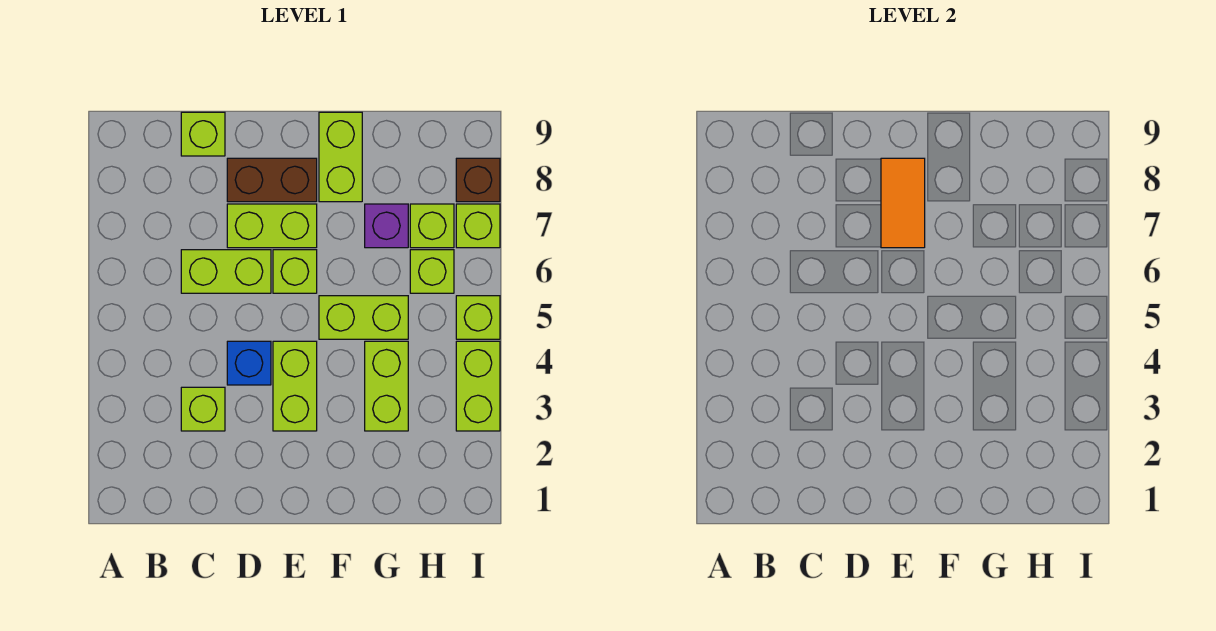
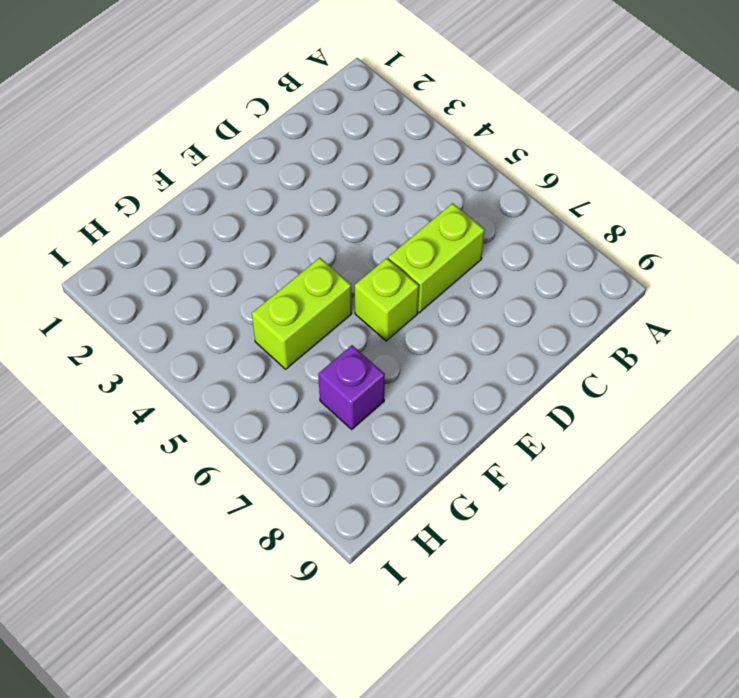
none -> lime brick C3 level 1
none -> lime brick C9 level 1
none -> blue brick D4 level 1

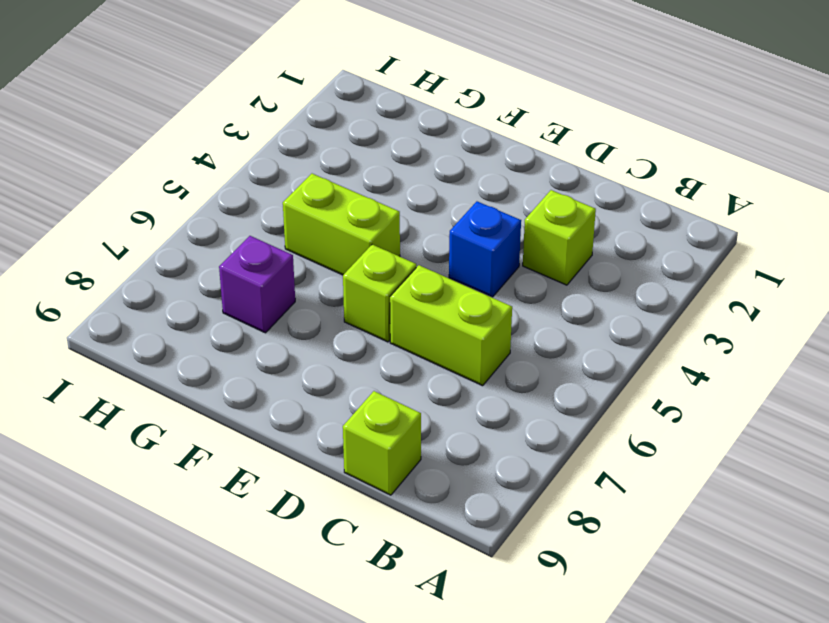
none -> lime brick D7:E7 level 1
none -> brown brick D8:E8 level 1
none -> lime brick E3:E4 level 1

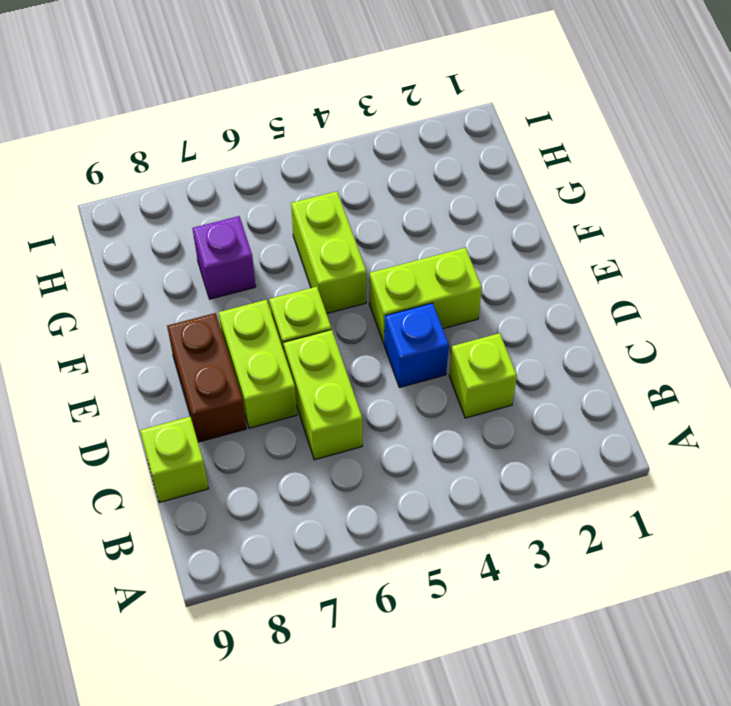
none -> lime brick F8:F9 level 1
none -> lime brick G3:G4 level 1
none -> lime brick H6 level 1

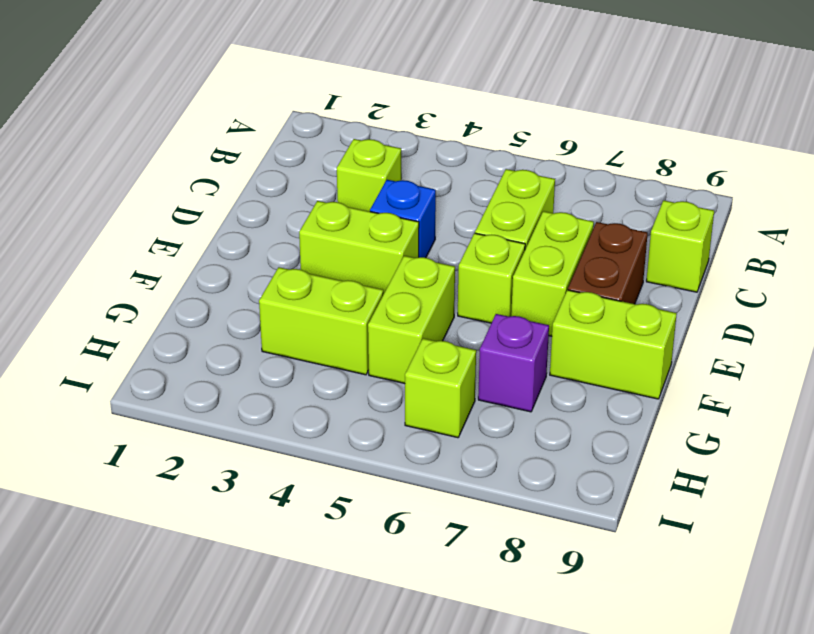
none -> lime brick H7 level 1
none -> lime brick I3:I4 level 1
none -> lime brick I5 level 1

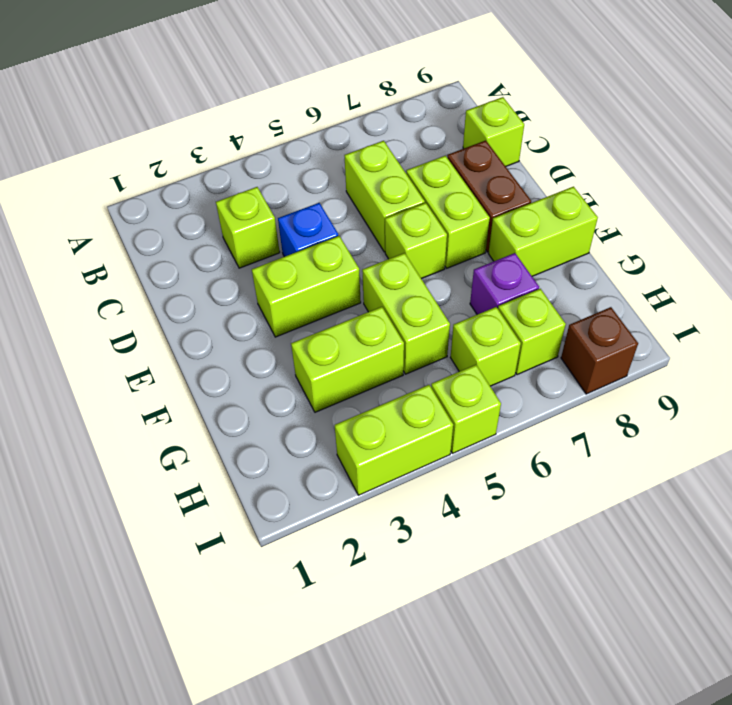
none -> lime brick I7 level 1
none -> orange tile E7:E8 level 2

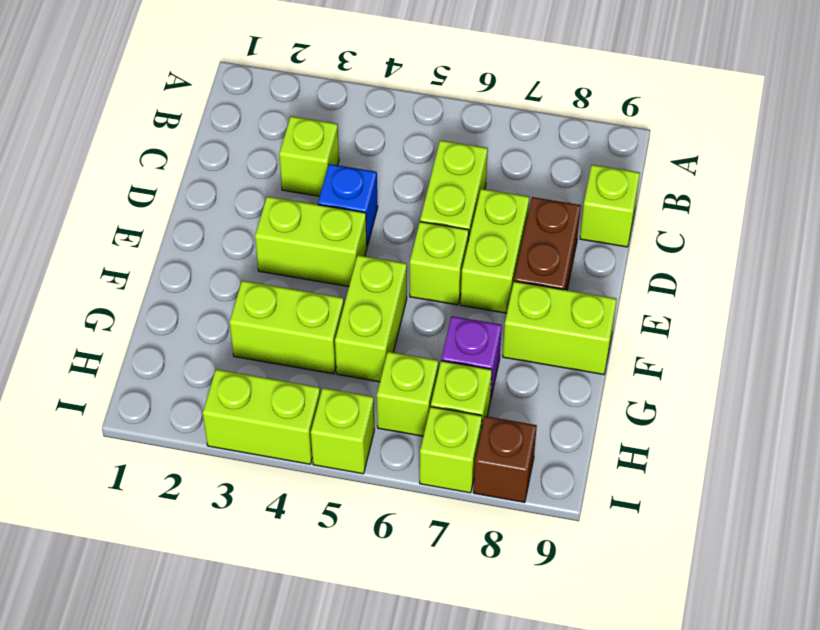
none -> orange tile E7:E8 level 2

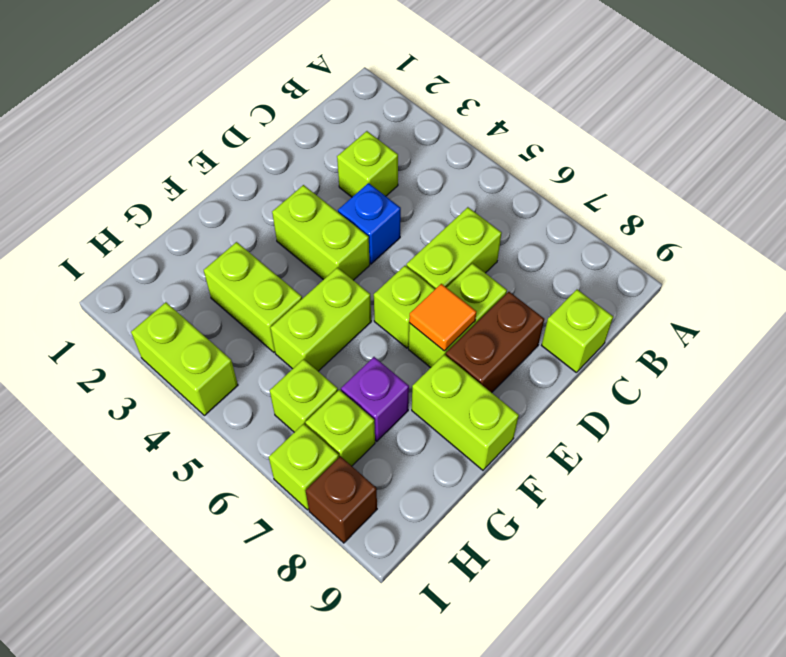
orange tile E7 level 2 -> orange tile E7:E8 level 2
none -> lime brick I5 level 1

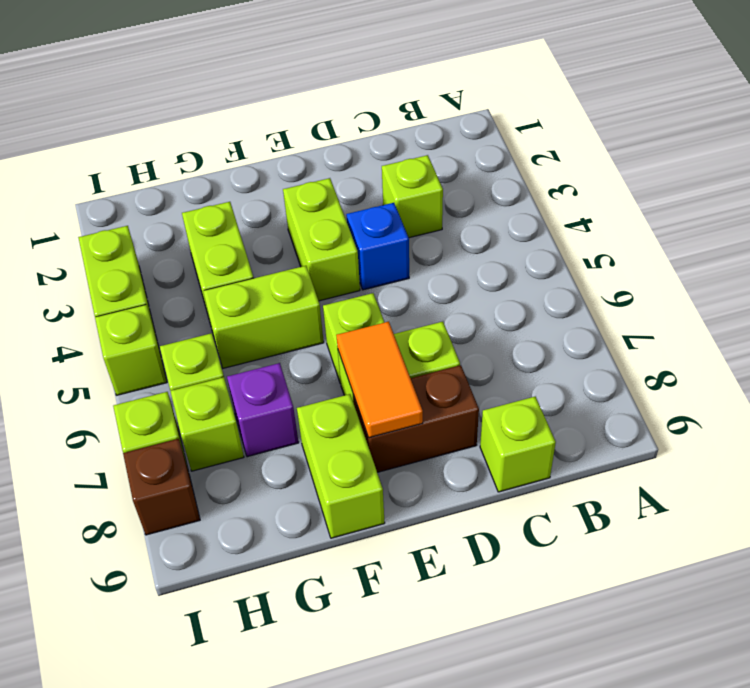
none -> lime brick C6:D6 level 1

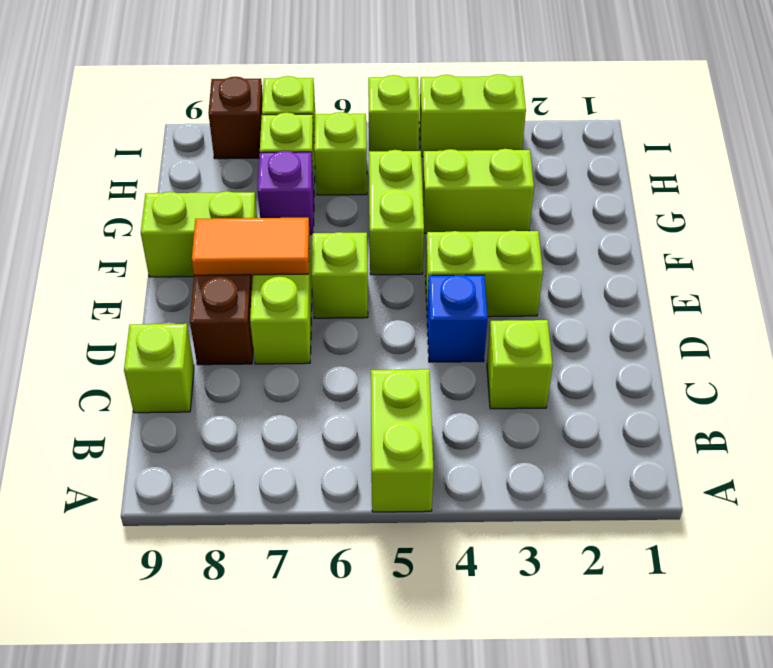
lime brick A5:B5 level 1 -> lime brick C6:D6 level 1

